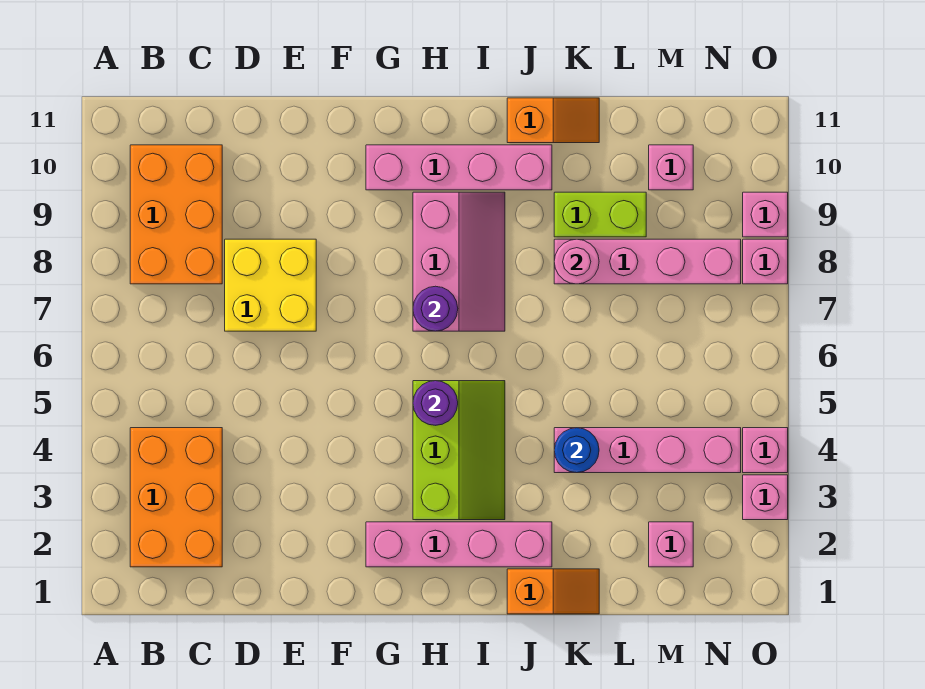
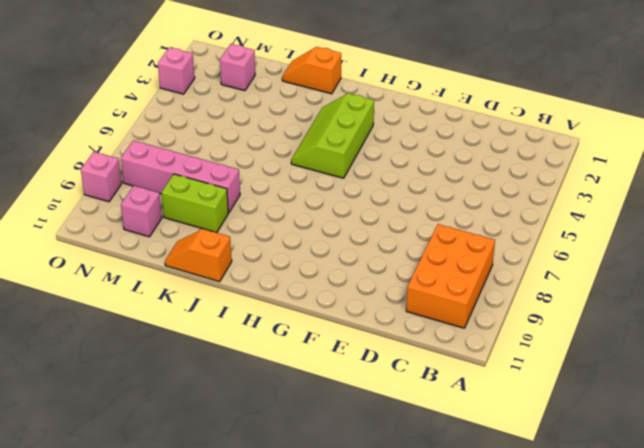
none -> orange brick B2:C4 level 1
none -> yellow brick D7:E8 level 1
none -> pink brick G2:J2 level 1

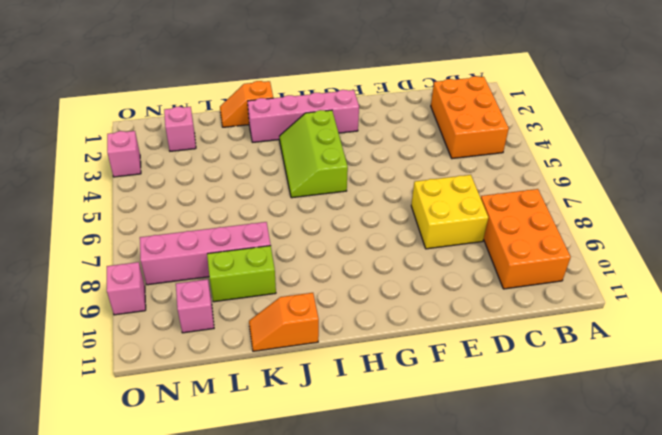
none -> pink brick G10:J10 level 1
none -> pink slope H7:I9 level 1 top H
none -> pink brick K4:N4 level 1

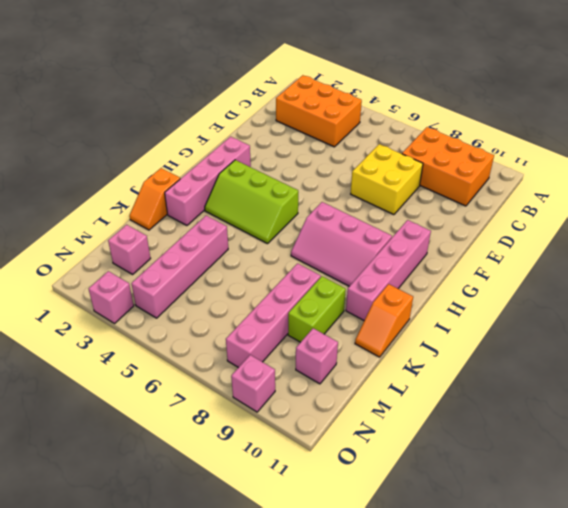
none -> pink brick O4 level 1
none -> pink brick O8 level 1
none -> purple round brick H5 level 2

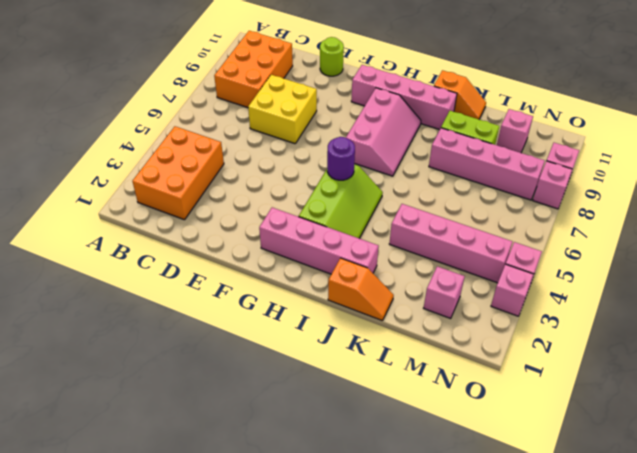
lime round brick E11 level 1 -> none
none -> purple round brick H7 level 2
none -> blue round brick K4 level 2
none -> pink round brick K8 level 2

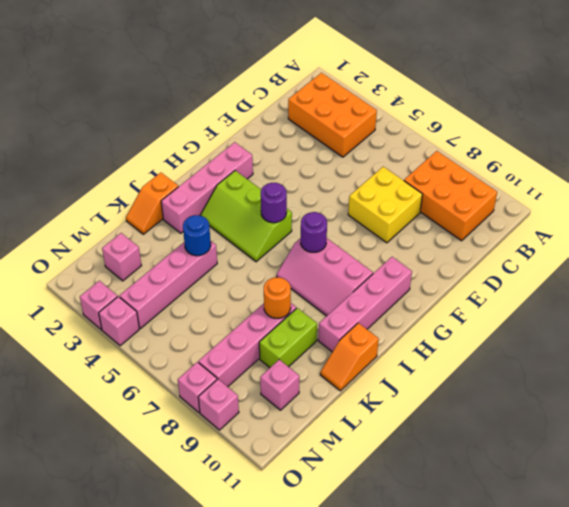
orange round brick K8 level 2 -> pink round brick K8 level 2

